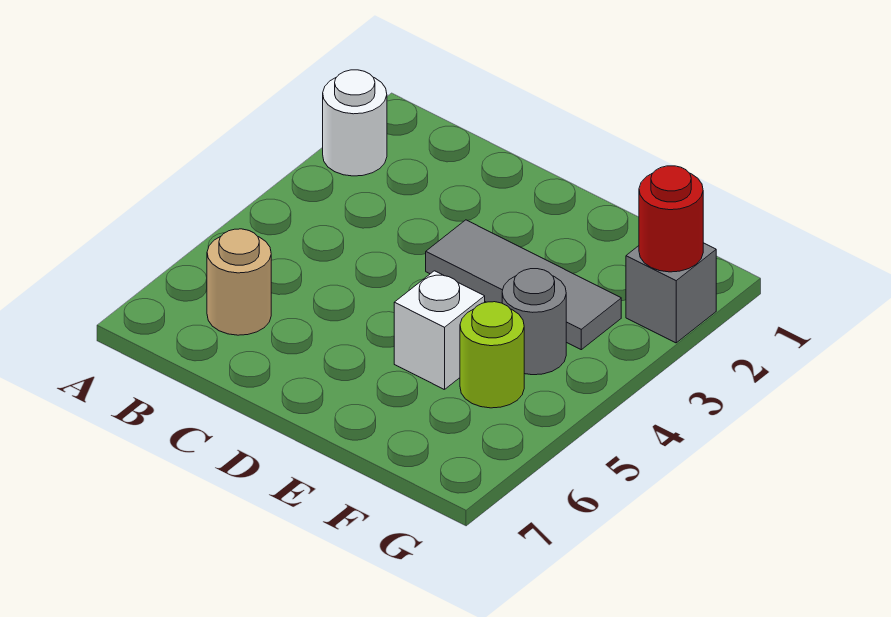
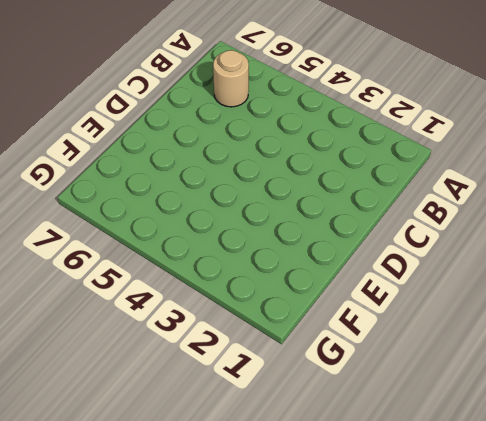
none -> white round brick A2 level 1
none -> grey tile D3:F3 level 1

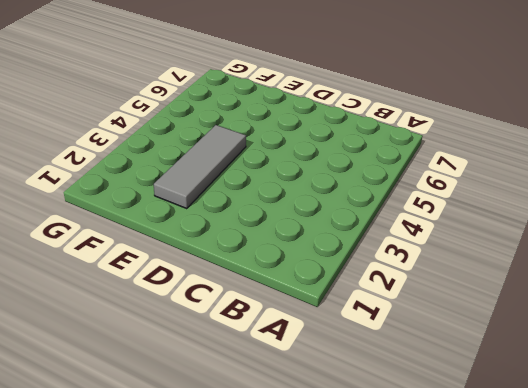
grey tile E2:E4 level 1 -> grey tile D3:F3 level 1
none -> white round brick A2 level 1
none -> tan round brick B6 level 1

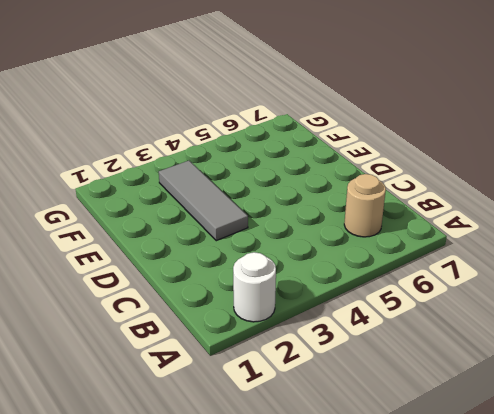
none -> white brick E5 level 1
none -> grey round brick F4 level 1

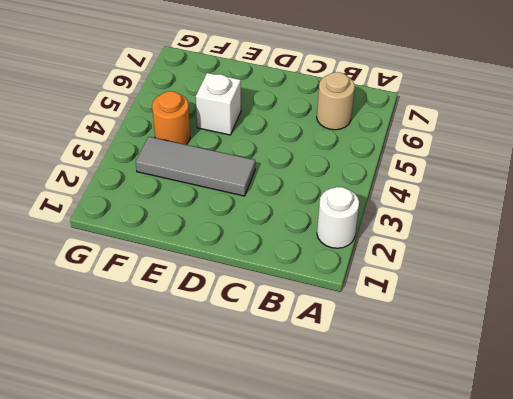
orange round brick F4 level 1 -> grey round brick F4 level 1
none -> lime round brick F5 level 1
none -> grey brick G2 level 1

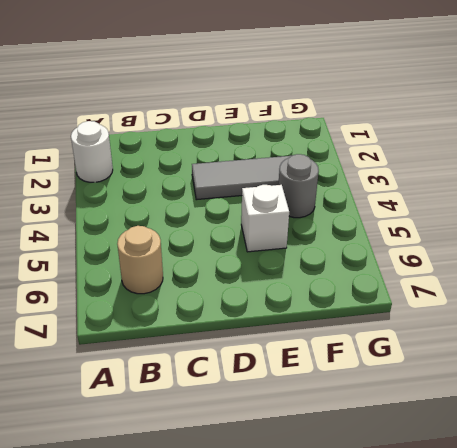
none -> lime round brick F5 level 1
none -> grey brick G2 level 1

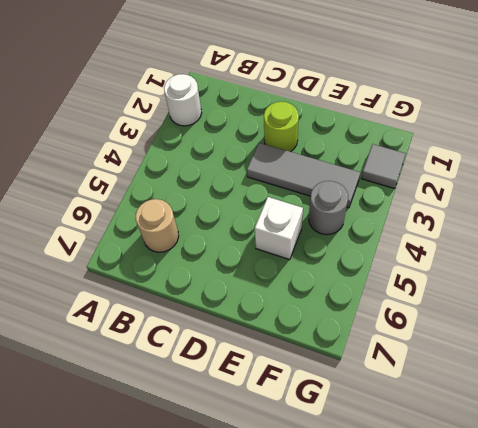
lime round brick D2 level 1 -> lime round brick F5 level 1
grey tile G2 level 1 -> grey brick G2 level 1
none -> red round brick G2 level 2

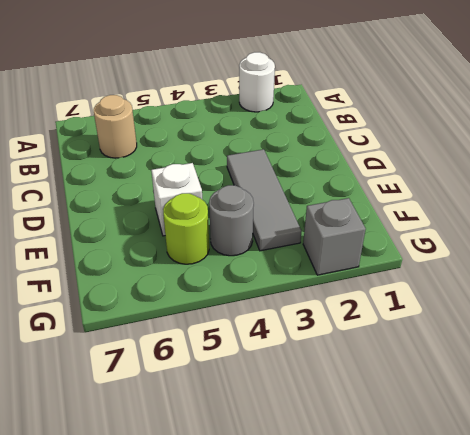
none -> red round brick G2 level 2

